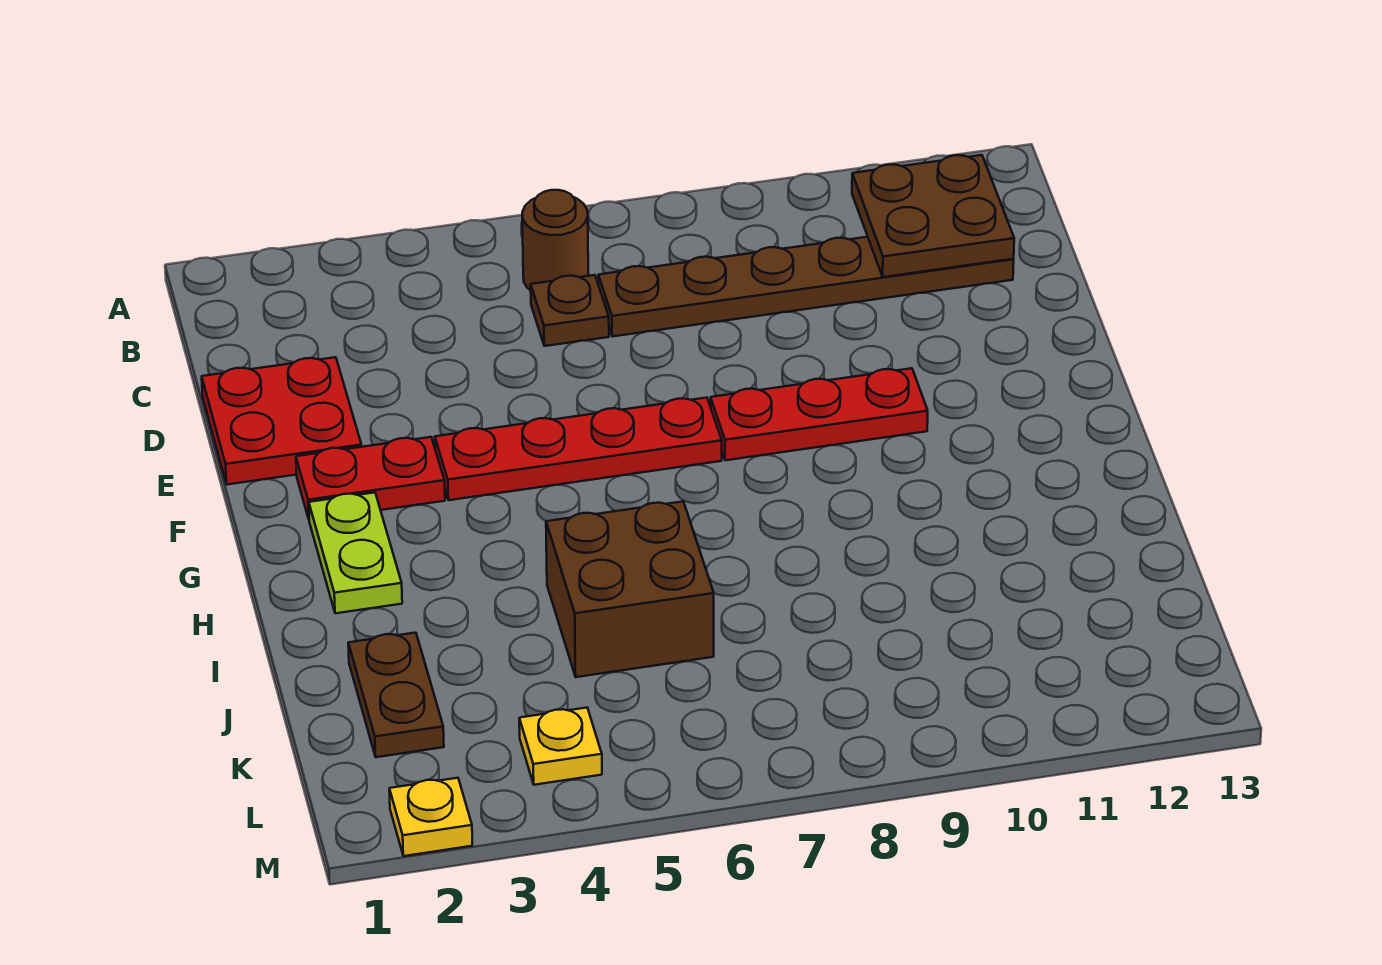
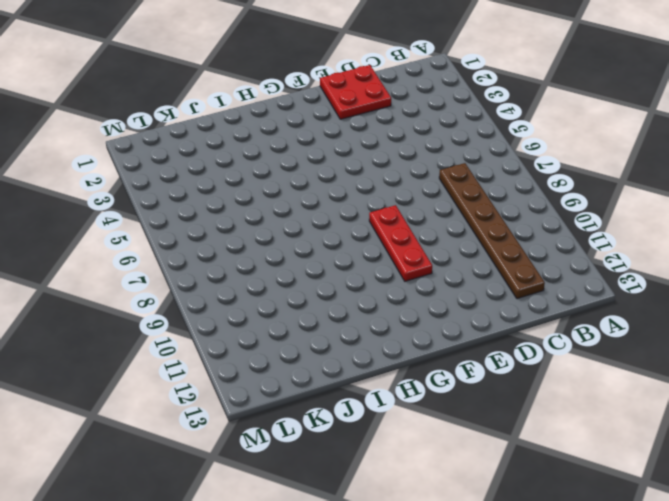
none -> brown round brick B6 level 1
none -> brown plate C6 level 1
none -> red plate F2:F3 level 1

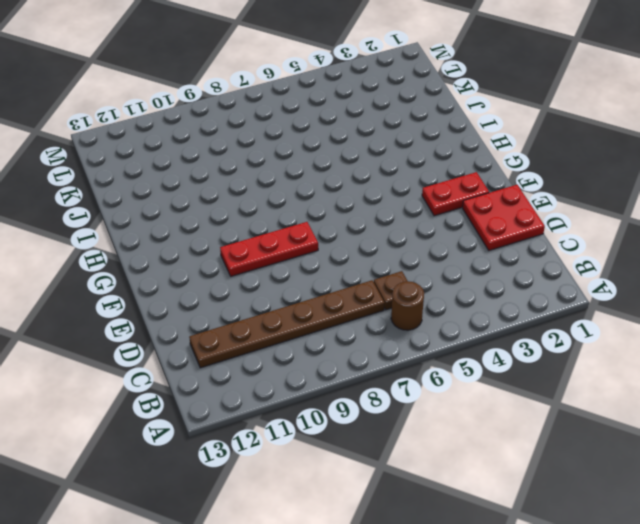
none -> red plate F4:F7 level 1
none -> lime plate G2:H2 level 1
none -> brown brick I5:J6 level 1

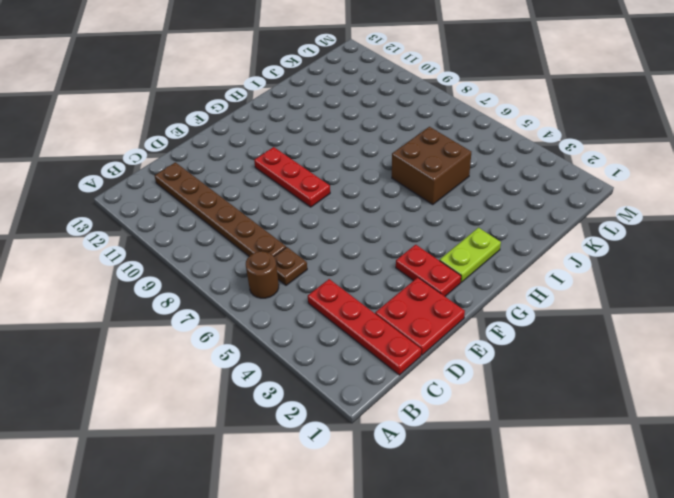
red plate C1:C4 level 1 -> red plate F4:F7 level 1
none -> brown plate J2:K2 level 1
none -> yellow plate L4 level 1
none -> yellow plate M2 level 1

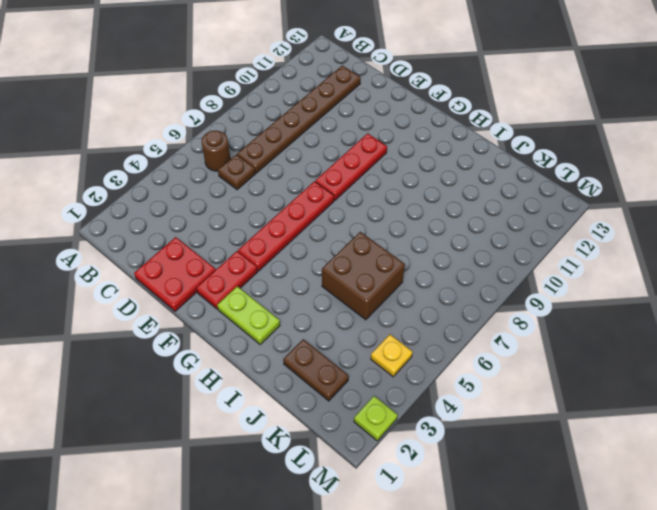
lime plate M2 level 1 -> yellow plate M2 level 1
none -> brown plate B11:C12 level 2

